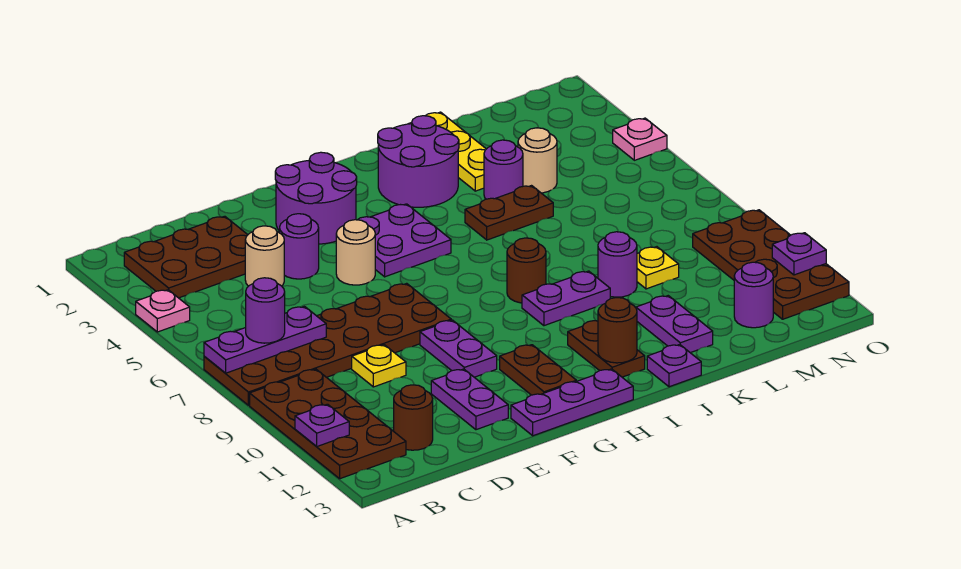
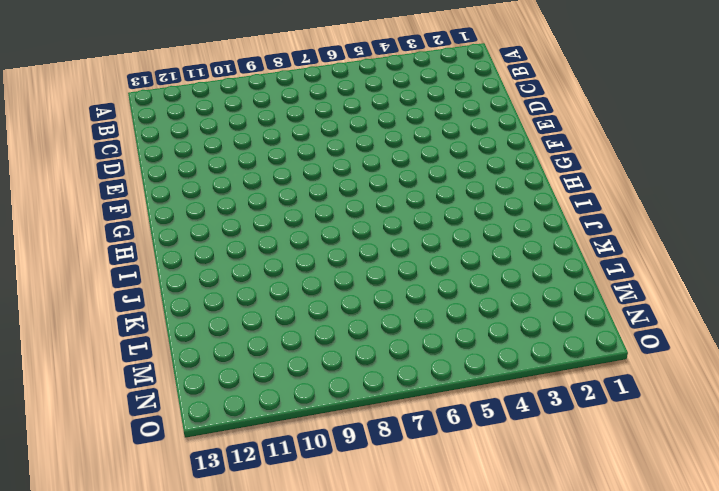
none -> pink plate A4 level 1
none -> brown plate A7:F8 level 1
none -> brown plate A9:B12 level 1
none -> brown plate B2:D3 level 1

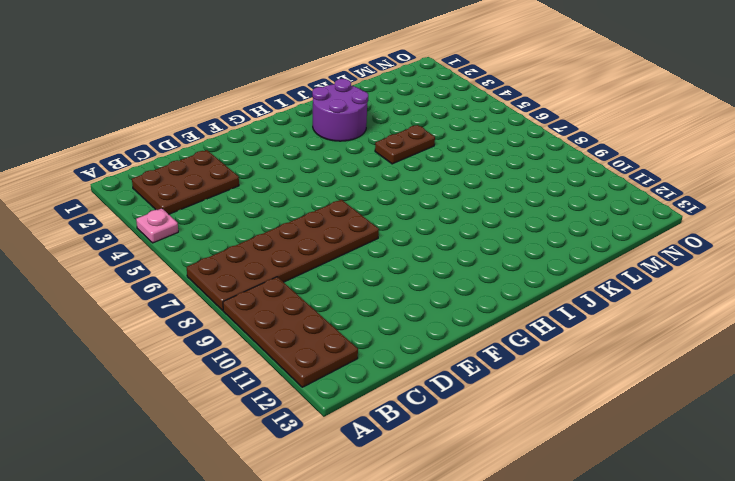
none -> brown round brick C12 level 1
none -> tan round brick D4 level 1
none -> yellow plate D9 level 1
none -> purple round brick E4 level 1

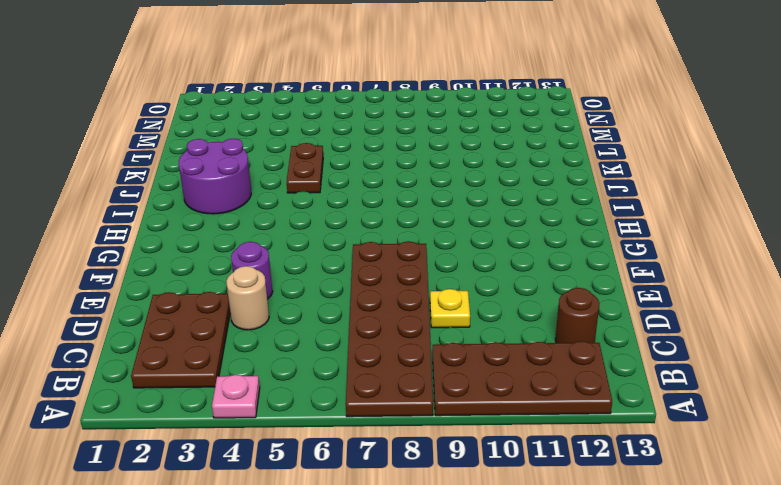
none -> purple plate E11:E12 level 1
none -> purple round brick F2:G3 level 1
none -> tan round brick F5 level 1
none -> purple plate F9:F10 level 1

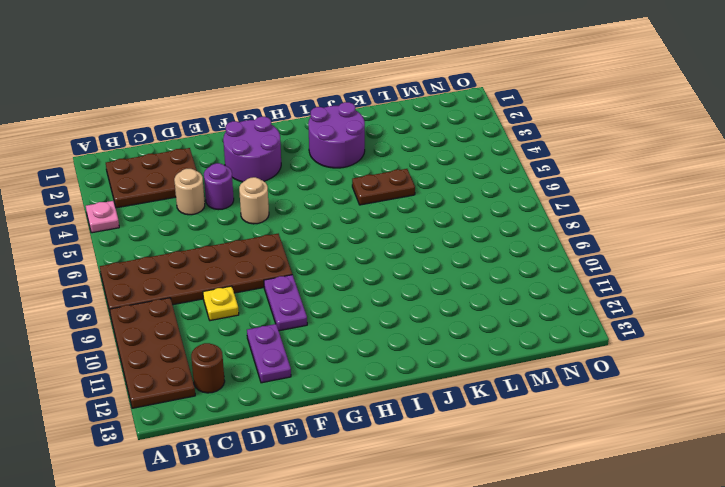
none -> purple plate F13:H13 level 1
none -> purple plate G4:H5 level 1
none -> brown plate G11:G12 level 1
none -> brown round brick I8 level 1

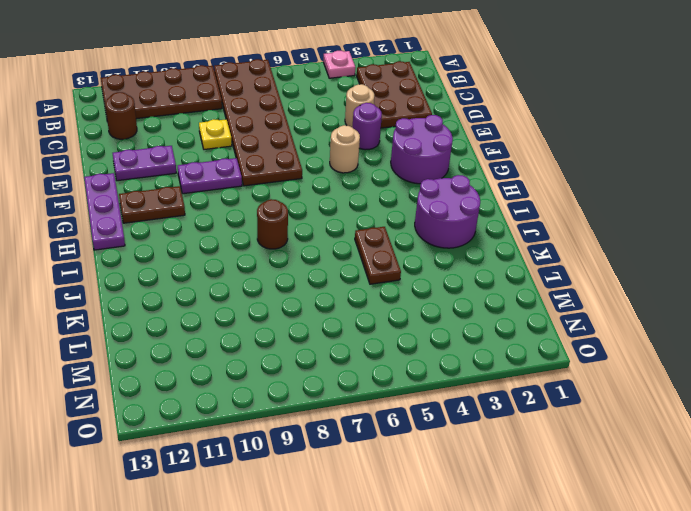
none -> purple plate G4:H5 level 1
none -> purple plate I9:J9 level 1
none -> brown plate I11:I12 level 1
none -> purple plate J13 level 1

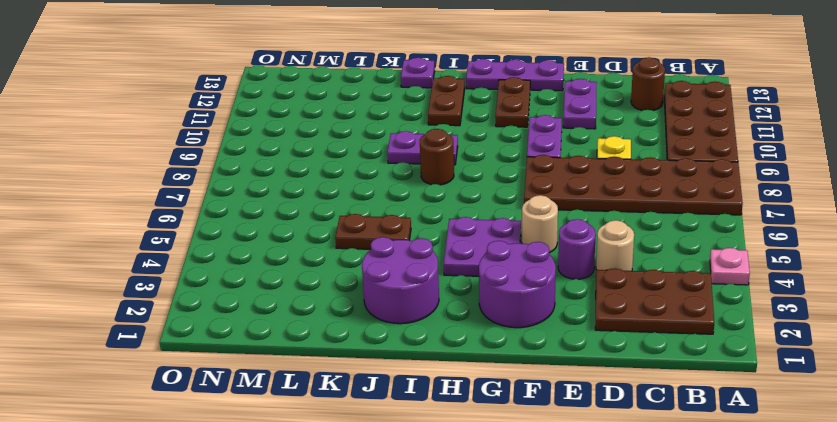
none -> yellow plate K1:K3 level 1
none -> purple round brick K4 level 1
none -> purple round brick K9 level 1
none -> purple plate K11:K12 level 1

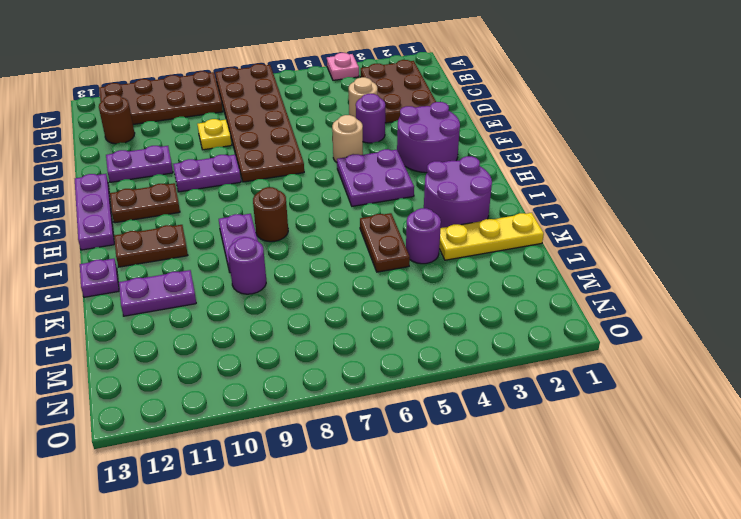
none -> tan round brick L4 level 1
none -> yellow plate L9 level 1
none -> purple round brick M12 level 1
none -> brown plate N9:O12 level 1

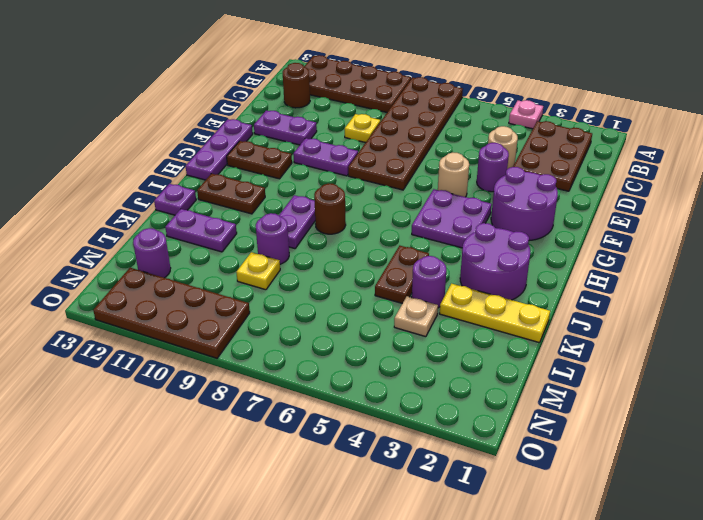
tan plate L4 level 1 -> tan round brick L4 level 1
none -> pink plate O4 level 1
none -> purple plate A7:C7 level 2
none -> purple plate A11 level 2
none -> brown round brick I12 level 2

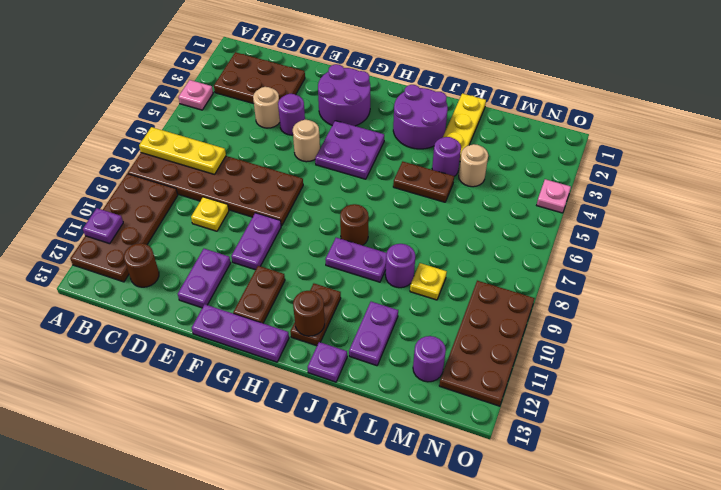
yellow plate A7:C7 level 2 -> purple plate A7:C7 level 2
none -> purple plate O11 level 2
none -> purple round brick B7 level 3

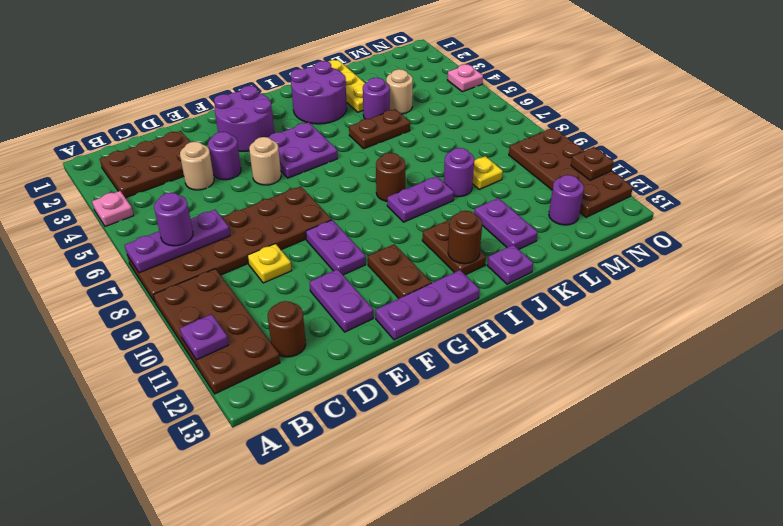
brown plate O11 level 2 -> purple plate O11 level 2

